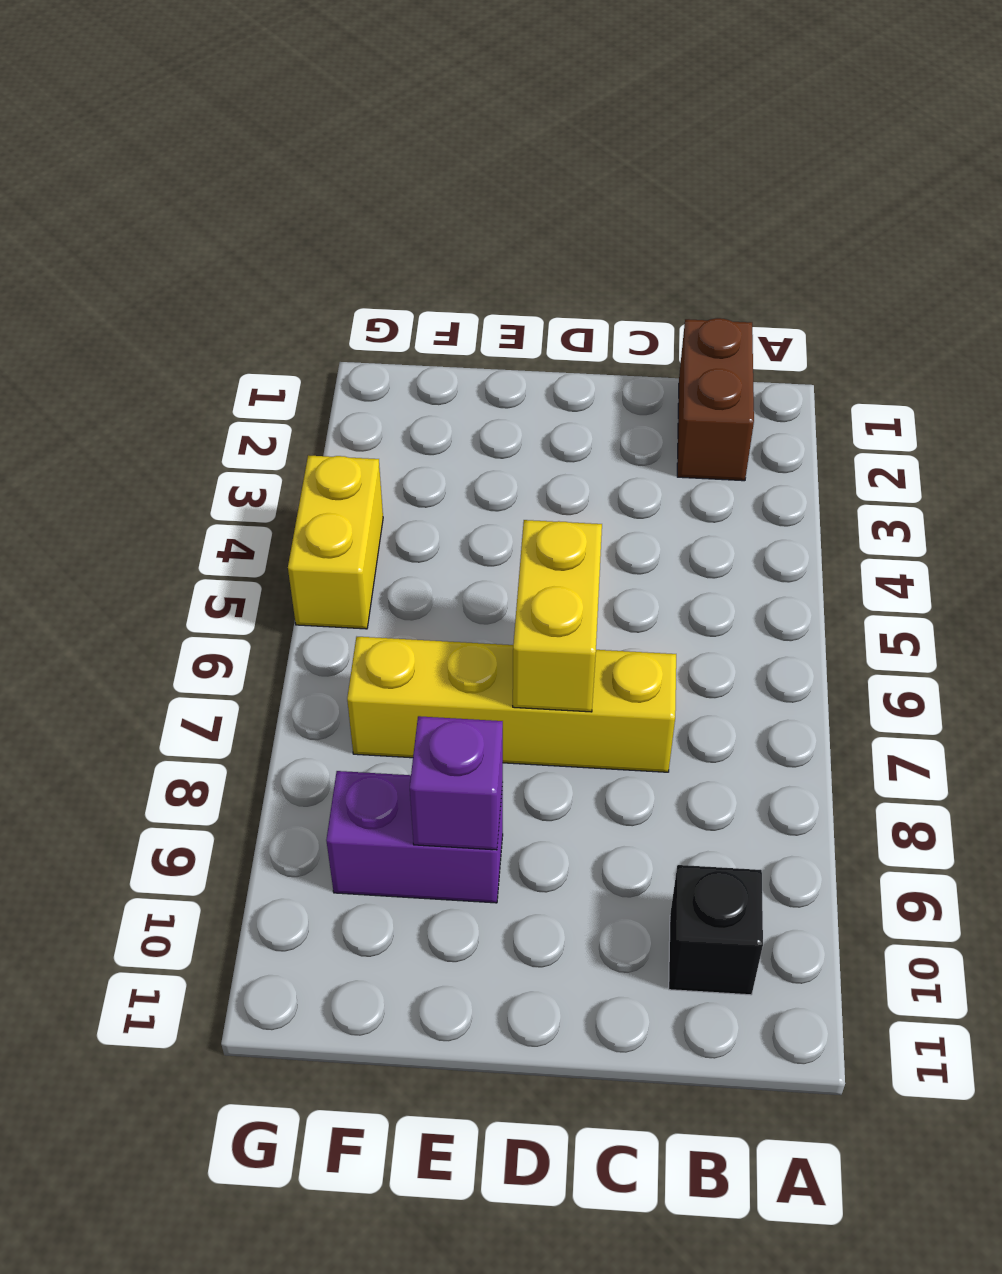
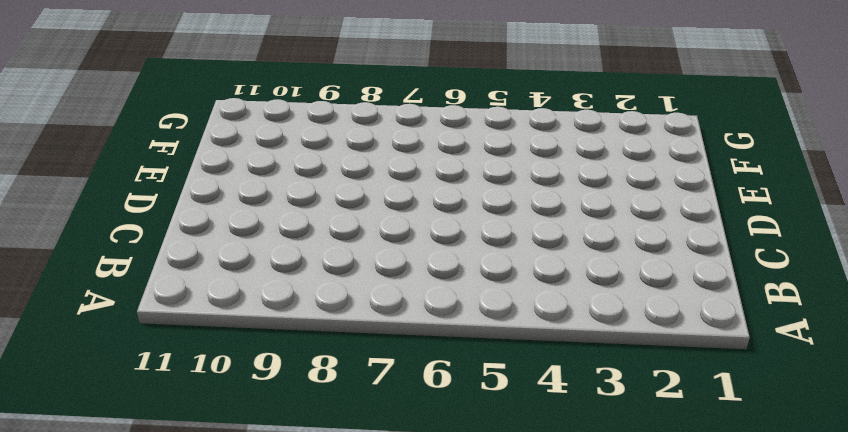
none -> brown brick B1:B2 level 1
none -> black brick B10 level 1

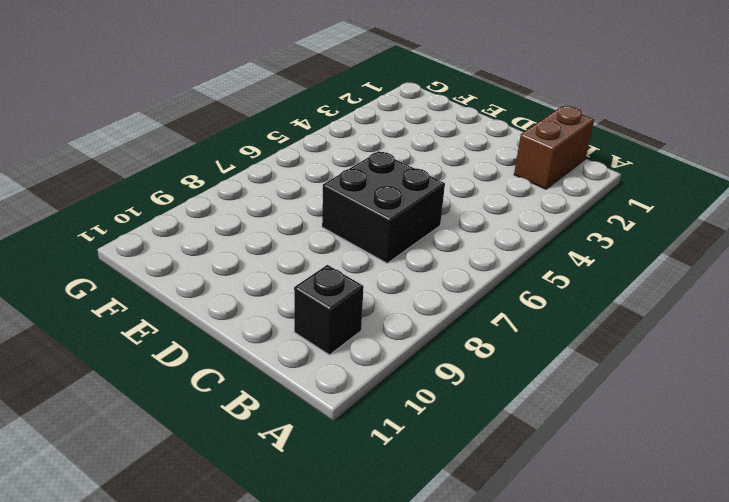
black brick C6:D7 level 1 -> yellow brick C7:F7 level 1
none -> purple brick E9:F9 level 1
none -> yellow brick G4:G5 level 1

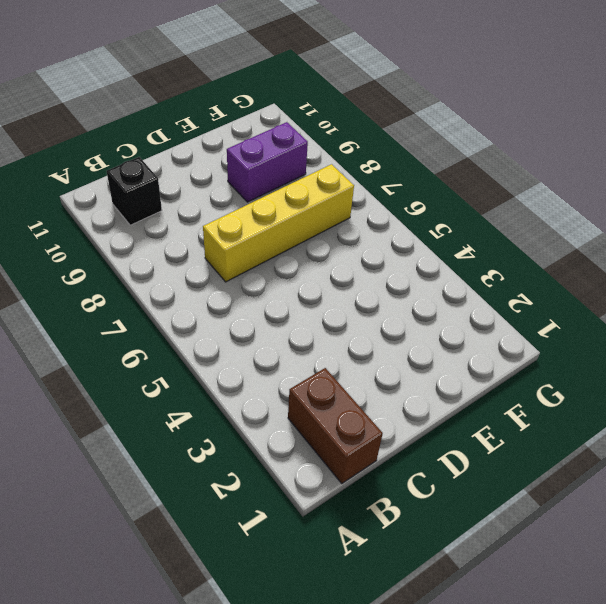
none -> yellow brick G4:G5 level 1
none -> yellow brick D6:D7 level 2

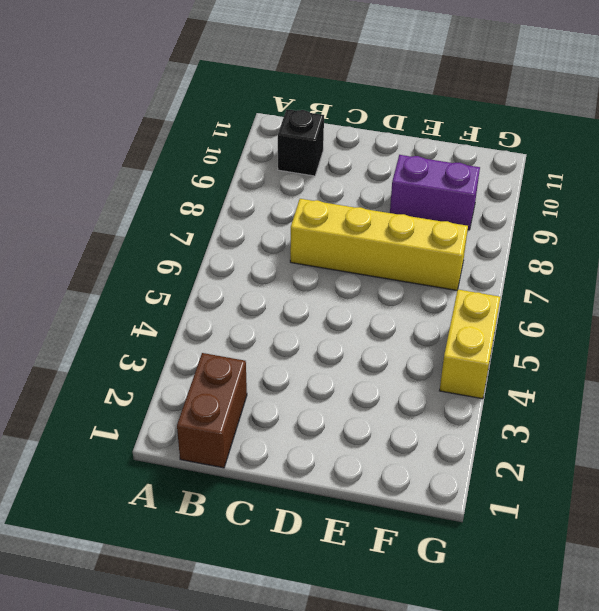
none -> yellow brick D6:D7 level 2
none -> purple brick E9 level 2

